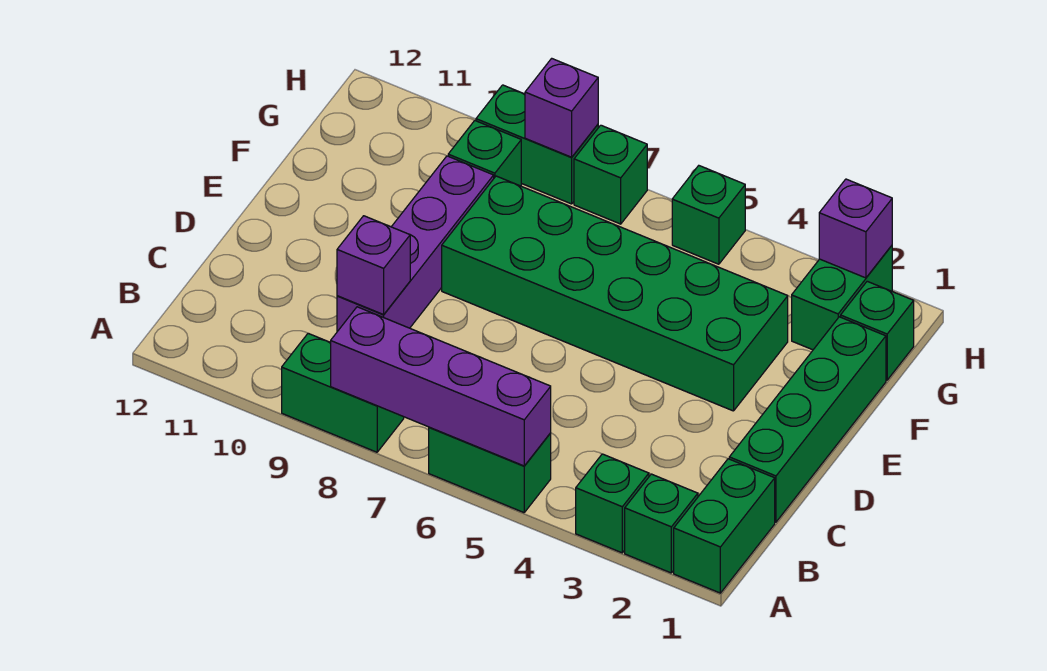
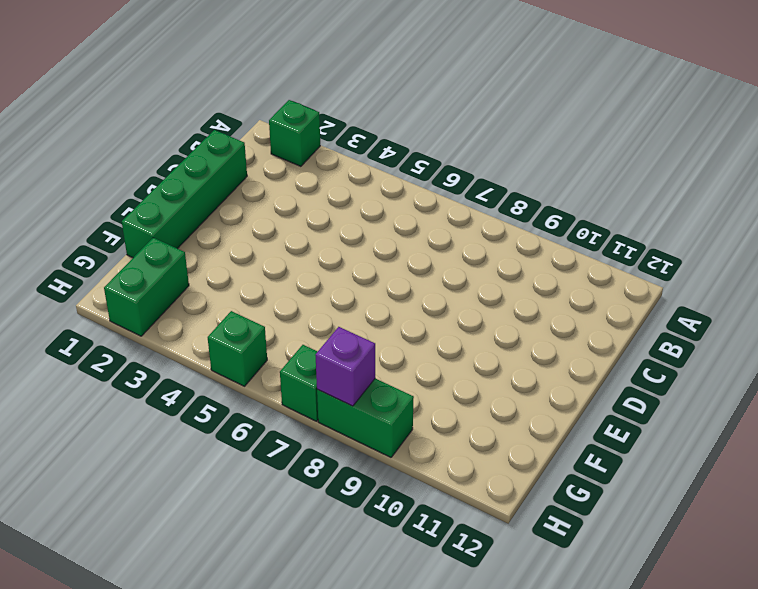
none -> green brick A1:B1 level 1
none -> green brick A3 level 1
none -> green brick A5:A6 level 1

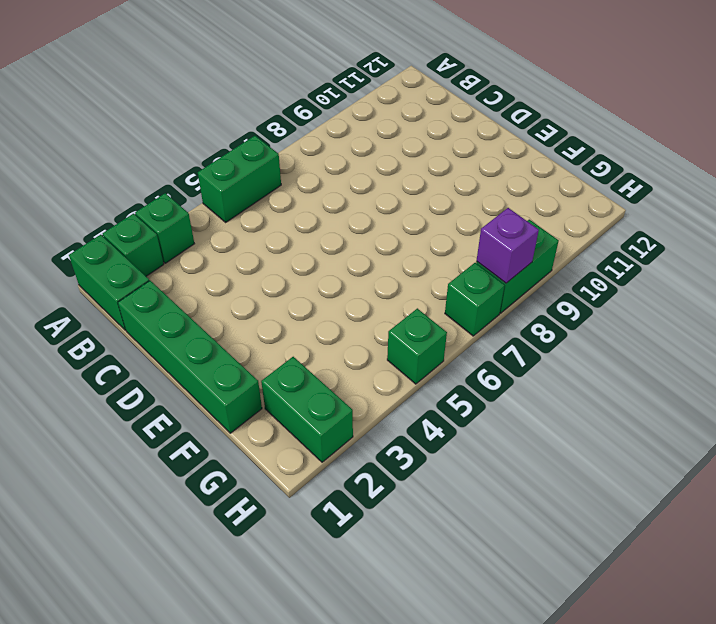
none -> green brick A8:A9 level 1
none -> purple brick C9:F9 level 1
none -> green brick E3:F8 level 1

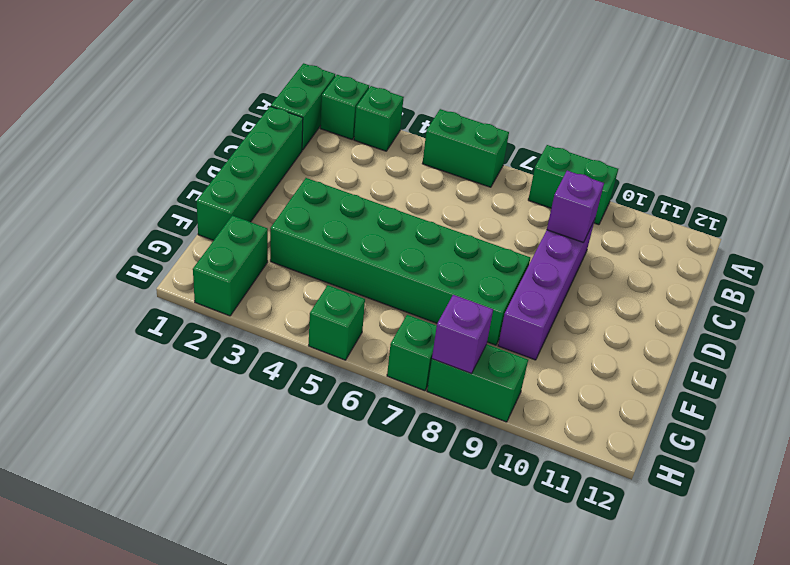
none -> green brick G1 level 1
none -> green brick G9 level 1
none -> purple brick A5:A8 level 2

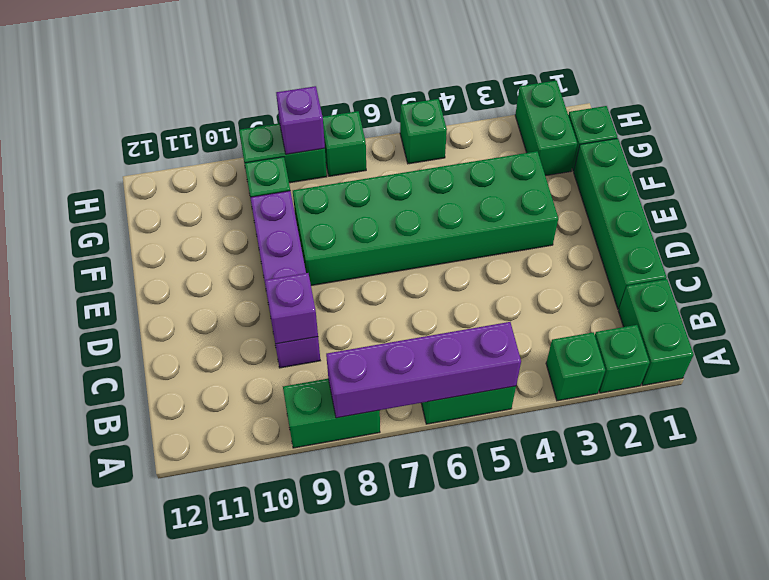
none -> purple brick H2 level 2

